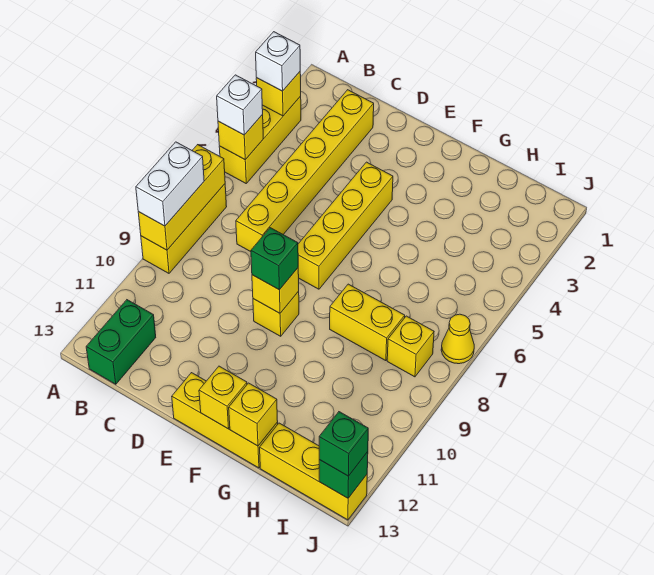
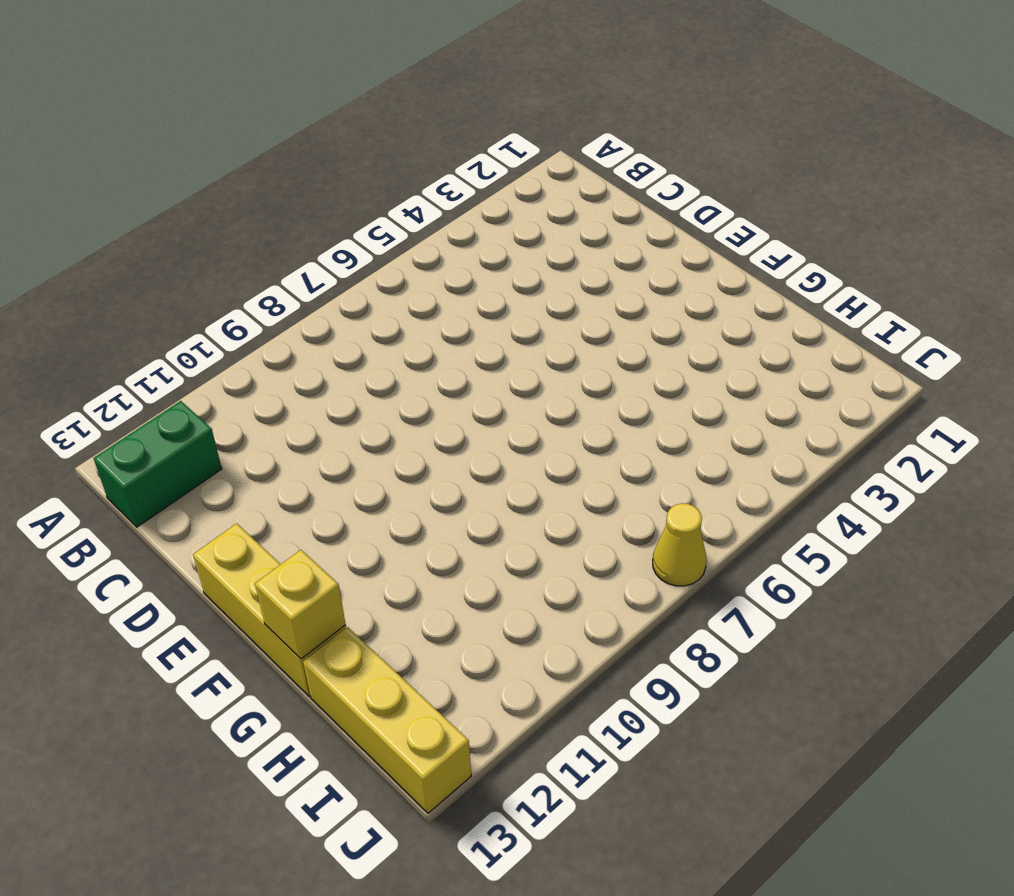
none -> yellow brick A3:A5 level 1
none -> yellow brick A7:A9 level 1
none -> yellow brick C2:C7 level 1

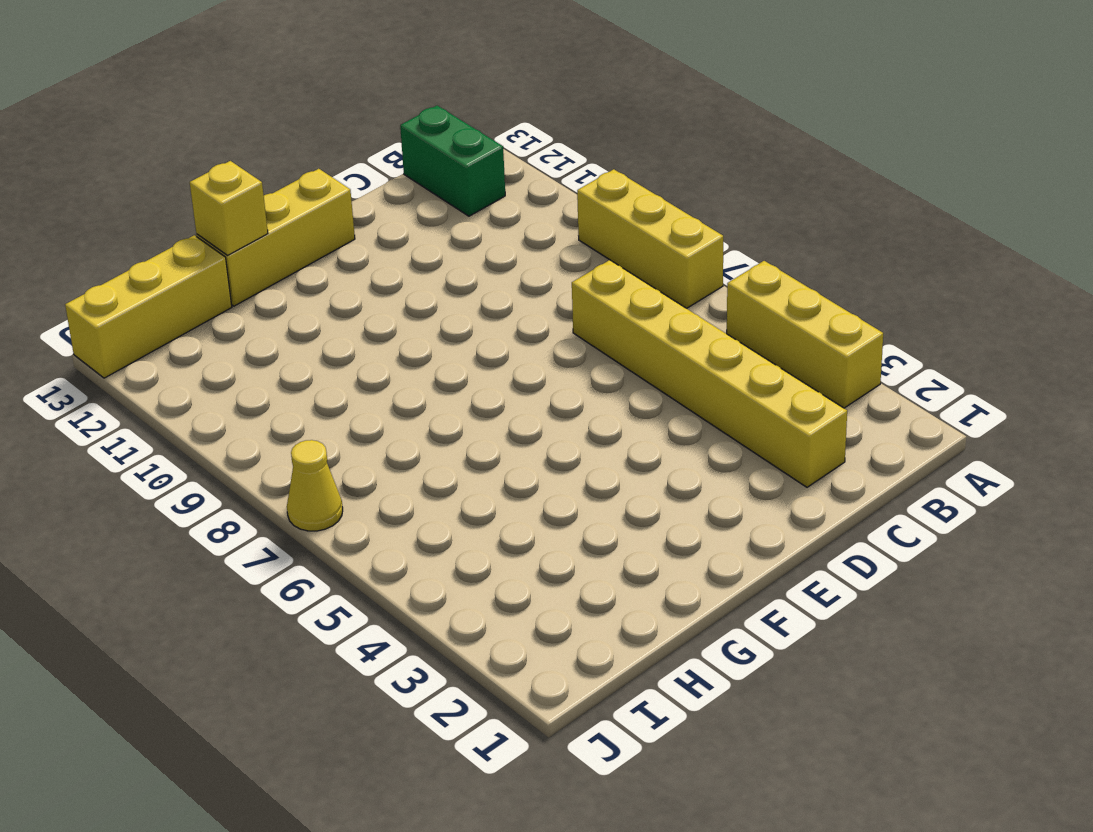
none -> yellow brick E4:E7 level 1
none -> yellow brick E9 level 1
none -> yellow brick G8:H8 level 1

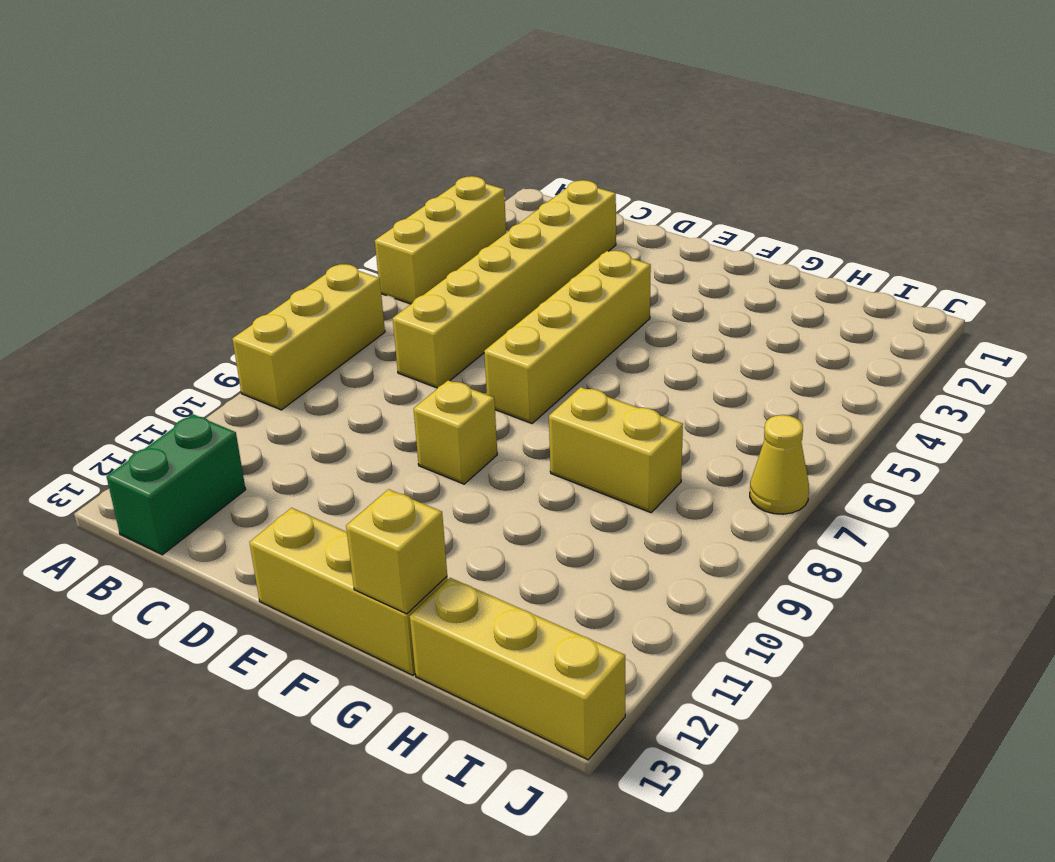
none -> yellow brick I8 level 1
none -> yellow brick A3 level 2
none -> yellow brick A5 level 2

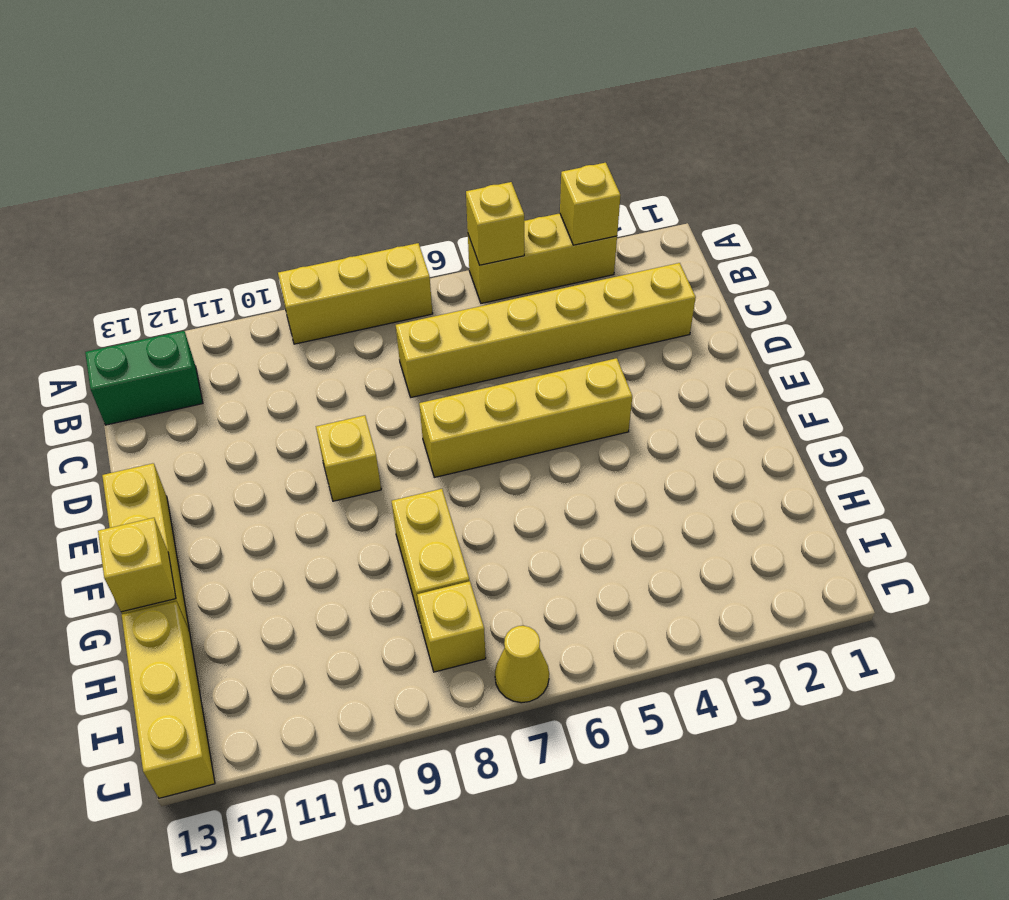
none -> yellow brick A7:A9 level 2
none -> yellow brick E9 level 2
none -> yellow brick F13 level 2

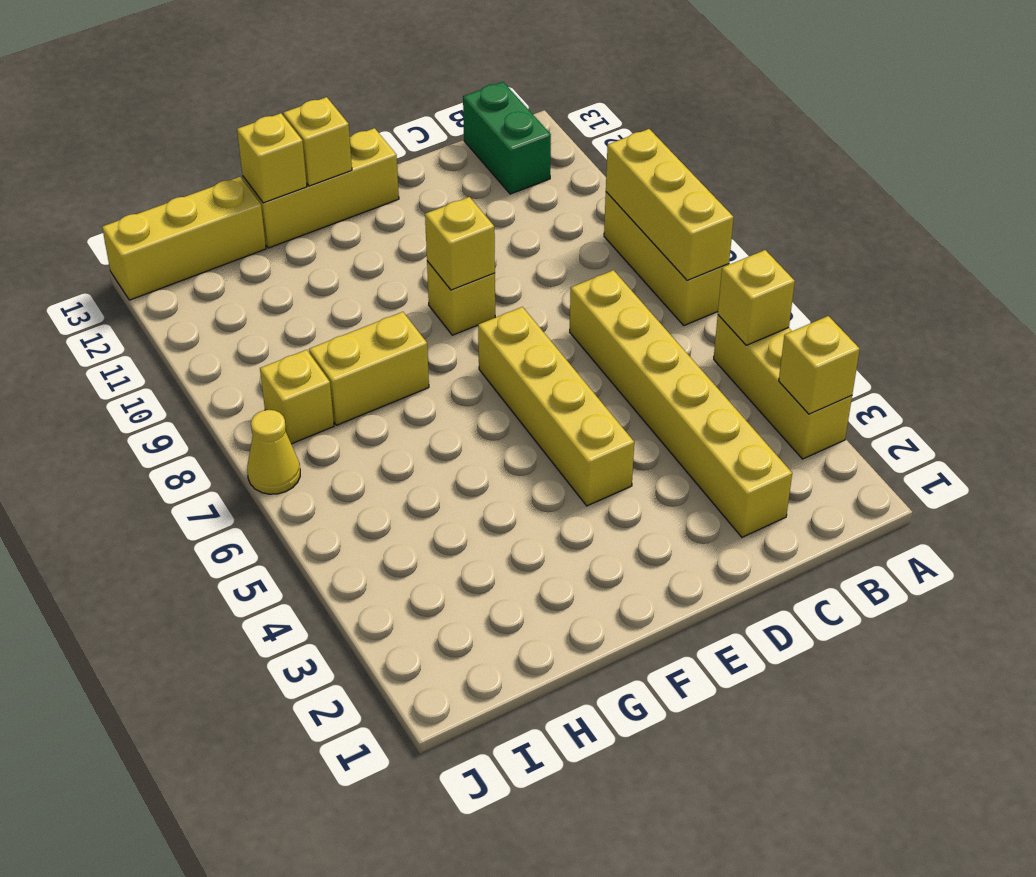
none -> green brick J13 level 2
none -> white brick A3 level 3
none -> white brick A5 level 3

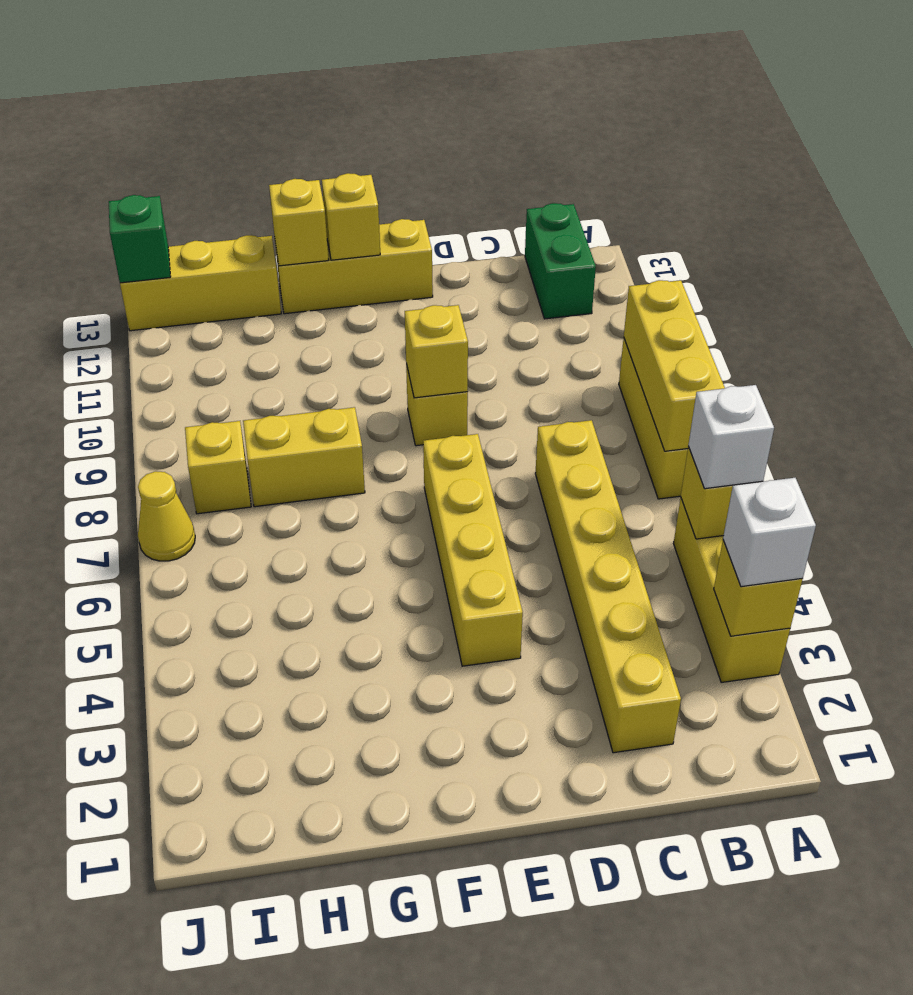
none -> white brick A8:A9 level 3
none -> green brick E9 level 3
none -> green brick J13 level 3

